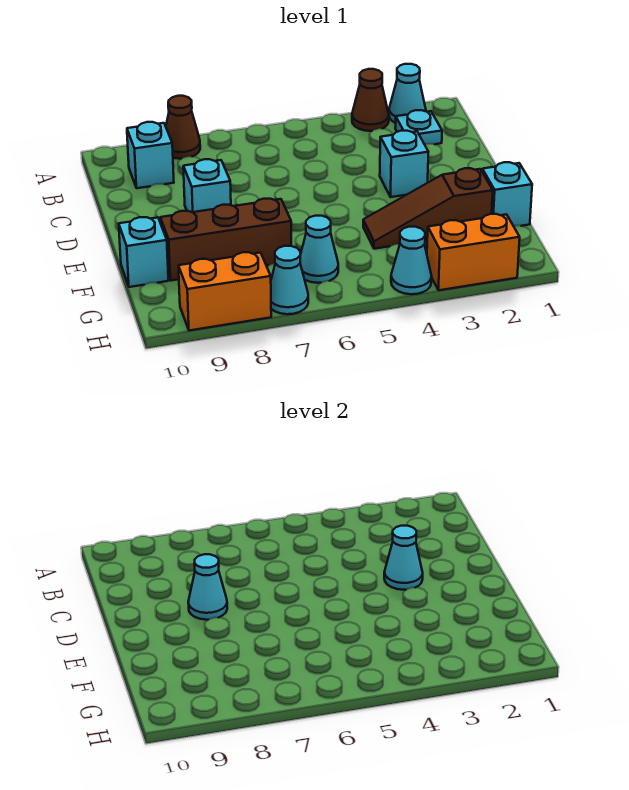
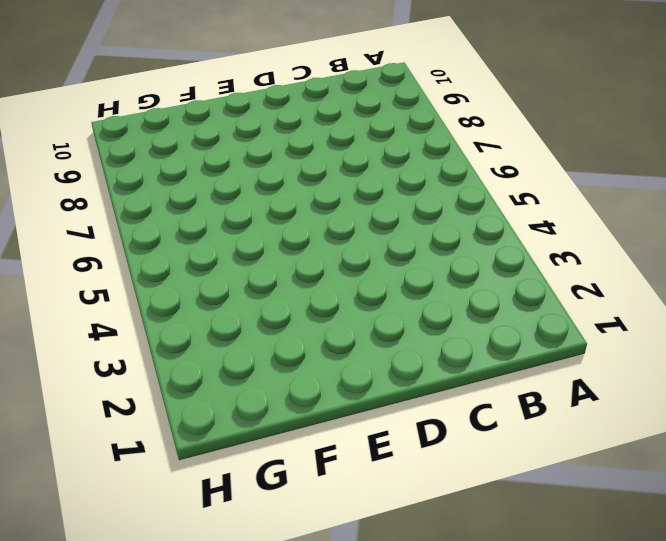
none -> cyan cone A2 level 1
none -> brown cone A3 level 1
none -> brown cone A8 level 1

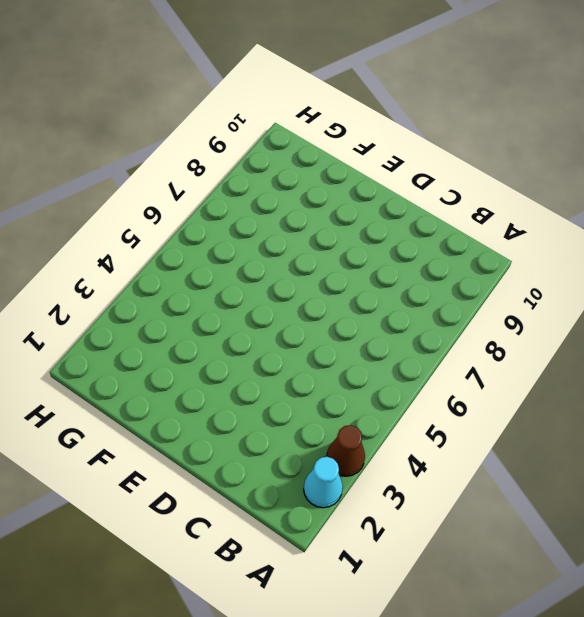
none -> brown cone A8 level 1
none -> cyan plate B2 level 1
none -> cyan brick B9 level 1

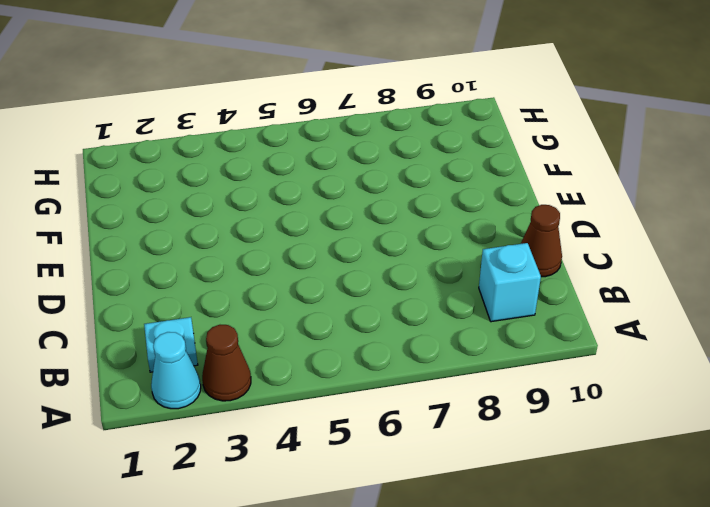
brown cone C10 level 1 -> brown cone A8 level 1
none -> cyan brick D3 level 1
none -> cyan brick D8 level 1
none -> cyan brick F1 level 1

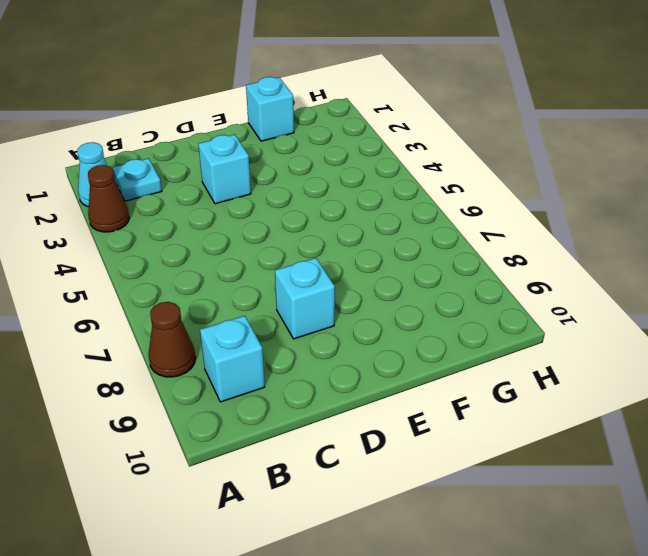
none -> brown slope F2:F4 level 1 top 2
none -> brown brick F7:F9 level 1
none -> cyan brick F10 level 1

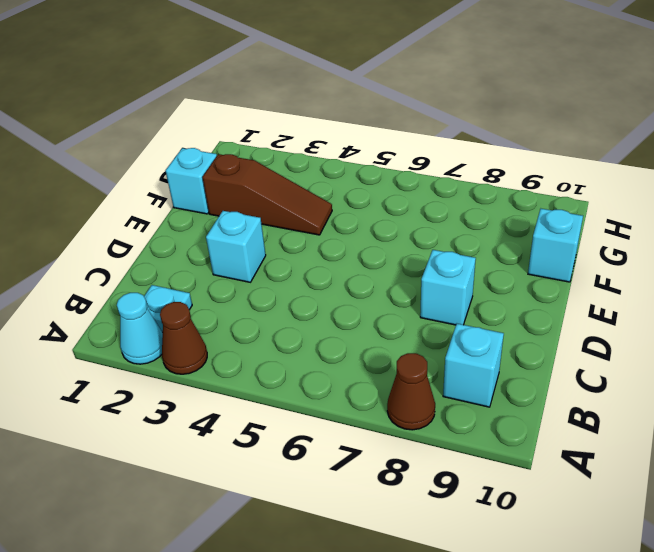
none -> brown brick F7:F9 level 1
none -> cyan cone G6 level 1
none -> orange brick H2:H3 level 1

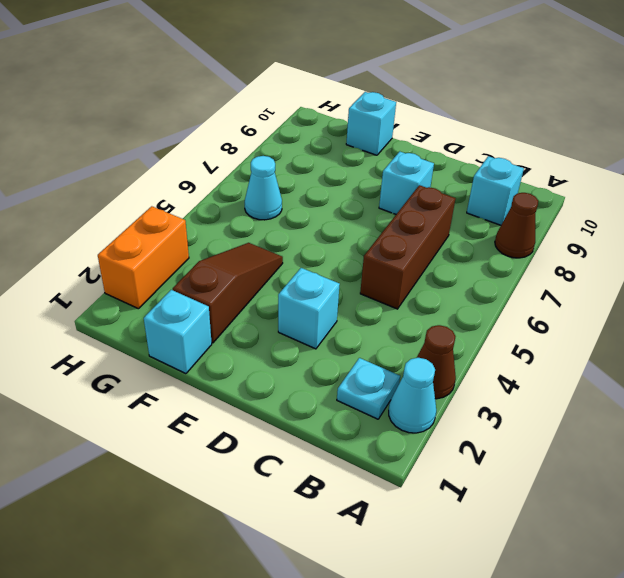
brown brick C5:C7 level 1 -> brown brick F7:F9 level 1
none -> cyan cone H4 level 1
none -> cyan cone H7 level 1
none -> orange brick H8:H9 level 1

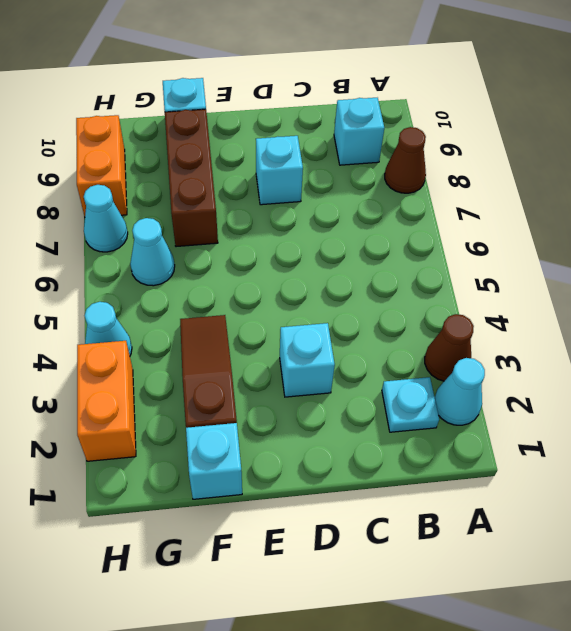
none -> cyan cone D3 level 2
none -> cyan cone D8 level 2

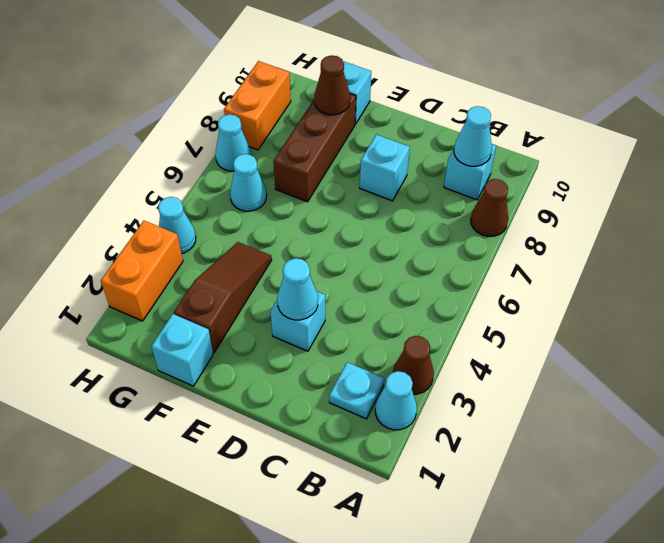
cyan cone B9 level 2 -> cyan cone D8 level 2
brown cone F9 level 2 -> none

